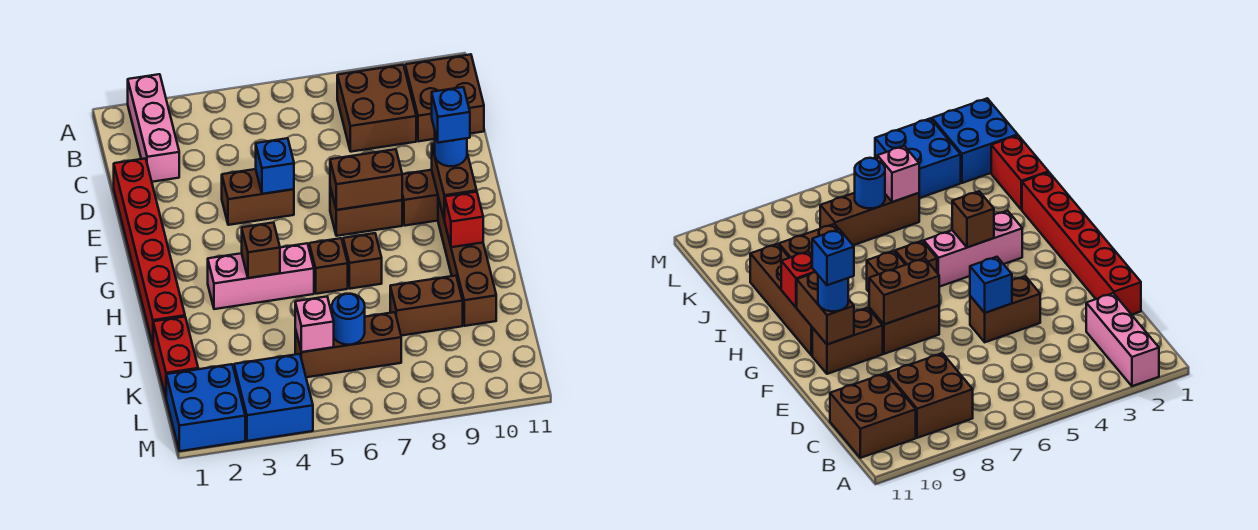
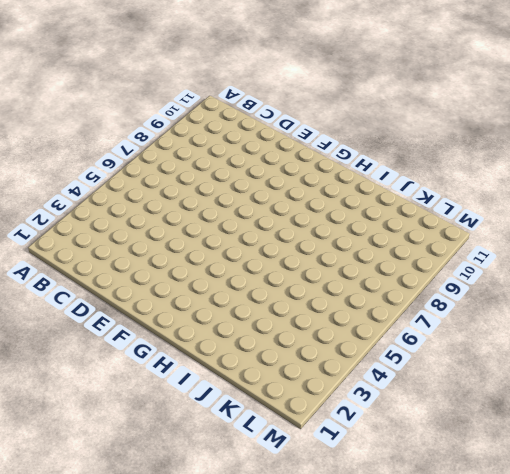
none -> pink brick A2:C2 level 1
none -> brown brick B8:C9 level 1
none -> brown brick B10:C11 level 1

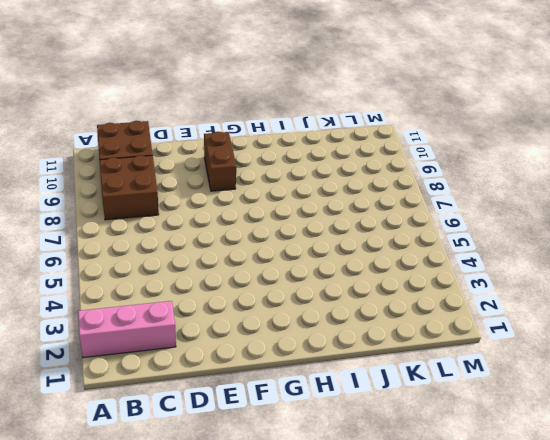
none -> red brick D1:I1 level 1
none -> brown brick E4:E5 level 1
none -> brown brick F7:F8 level 1

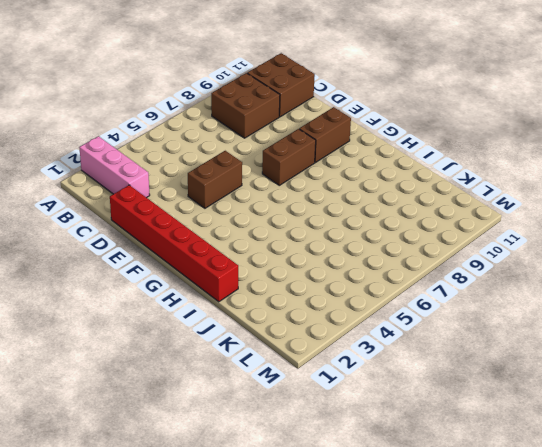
none -> brown brick G10:J10 level 1
none -> pink brick H3:H5 level 1
none -> brown brick H6 level 1

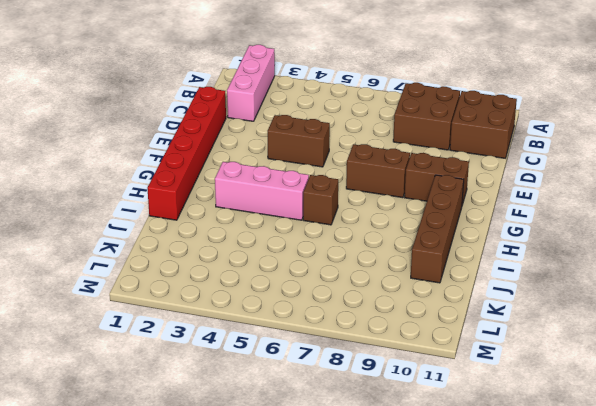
none -> brown brick H7 level 1
none -> red brick J1:K1 level 1
none -> brown brick J8:J9 level 1

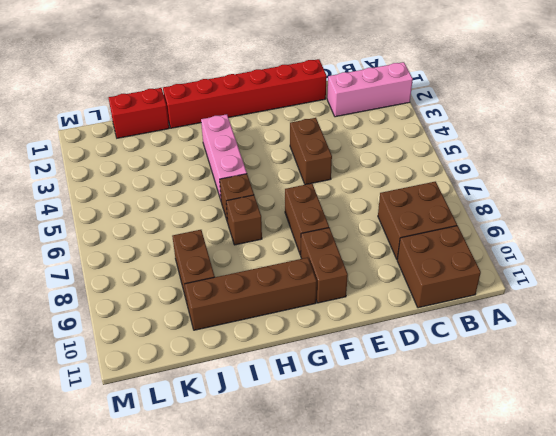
none -> brown brick K5:K7 level 1
none -> blue brick L1:M2 level 1
none -> blue brick L3:M4 level 1

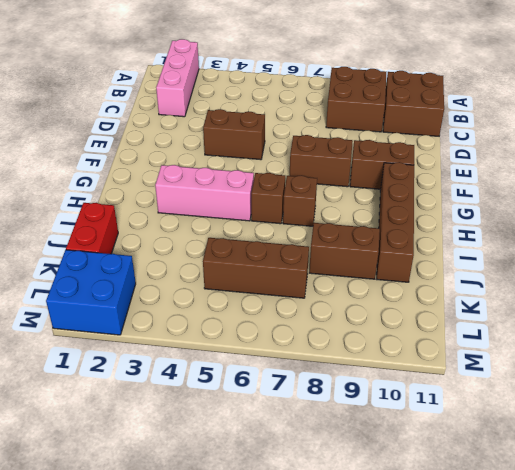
none -> red brick D1:I1 level 1
none -> blue brick L3:M4 level 1
none -> blue brick E5 level 2

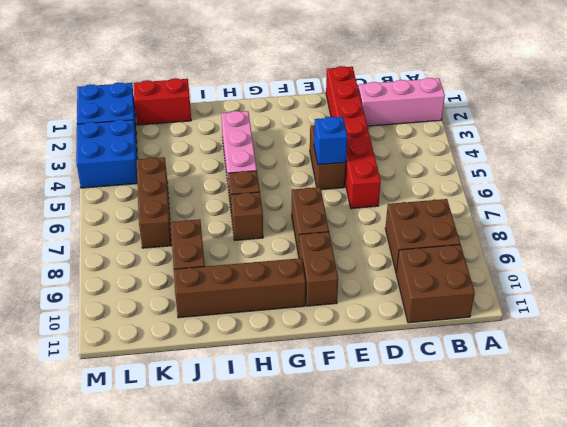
red brick D1:D6 level 1 -> red brick D1:I1 level 1
none -> brown brick F7:F8 level 2
none -> brown brick F10:G10 level 2
none -> brown brick H4 level 2

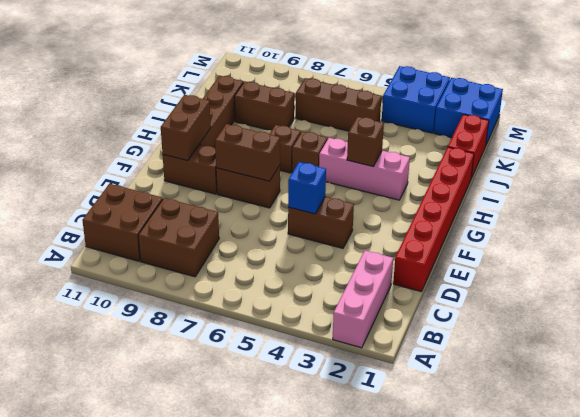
none -> red brick H10 level 2
none -> pink brick K5 level 2
none -> blue round brick K6 level 2

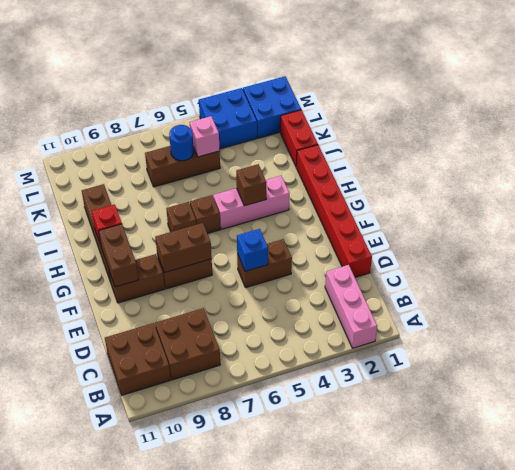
none -> brown brick J8:J9 level 1
none -> blue round brick F10 level 3
none -> blue brick F10 level 4

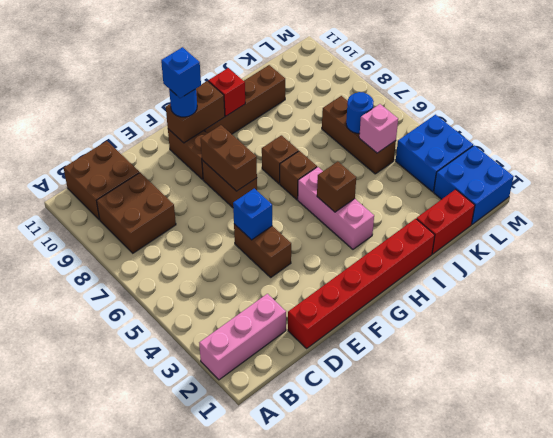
none -> brown brick J8:J9 level 1

